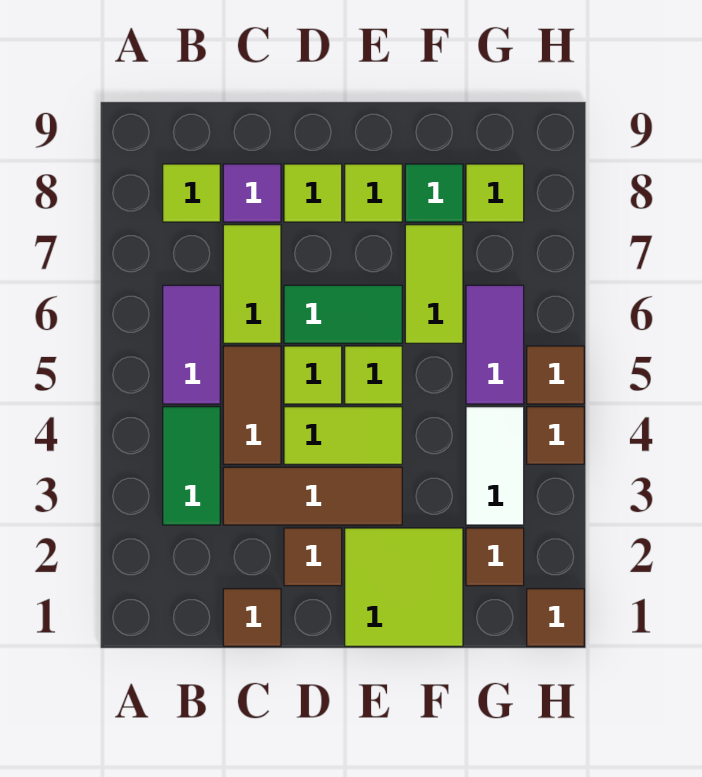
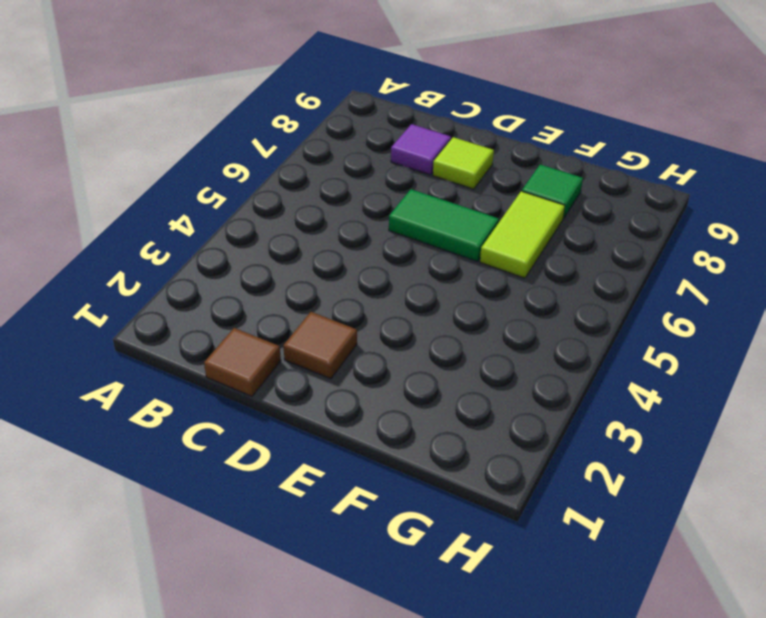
none -> green tile B3:B4 level 1
none -> purple tile B5:B6 level 1
none -> lime tile B8 level 1

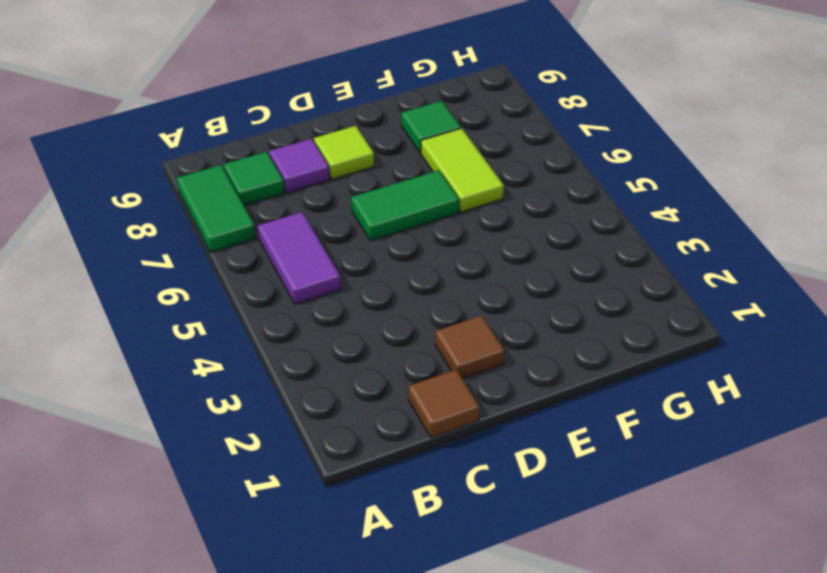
green tile A7:A8 level 1 -> green tile B3:B4 level 1
green tile B8 level 1 -> lime tile B8 level 1
none -> brown tile C3:E3 level 1
none -> brown tile C4:C5 level 1
none -> lime tile C6:C7 level 1

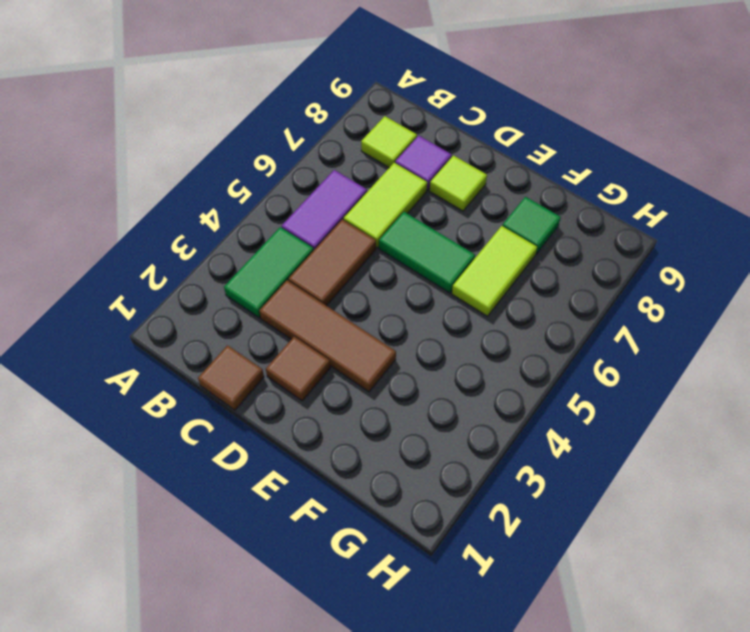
none -> lime tile D4:E4 level 1
none -> lime tile D5 level 1
none -> lime tile E1:F2 level 1

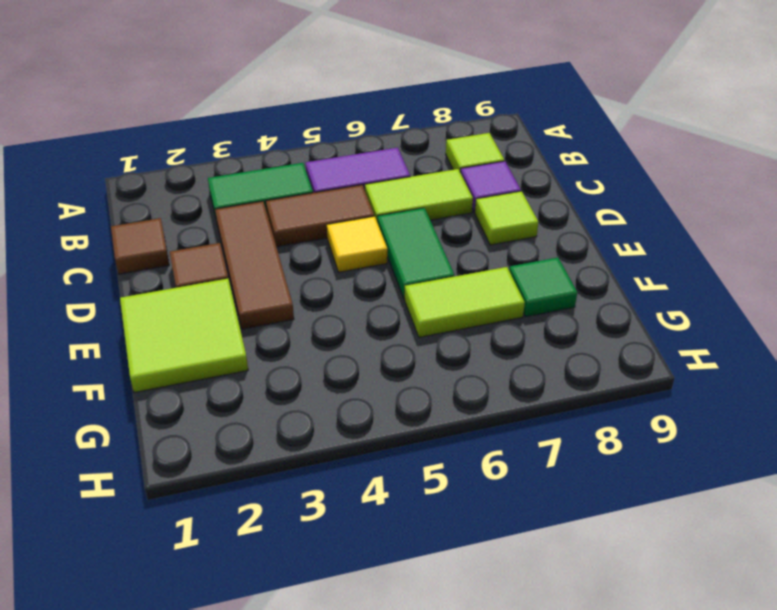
yellow tile D5 level 1 -> lime tile D5 level 1
none -> lime tile D4:E4 level 1
none -> lime tile E5 level 1
none -> lime tile E8 level 1

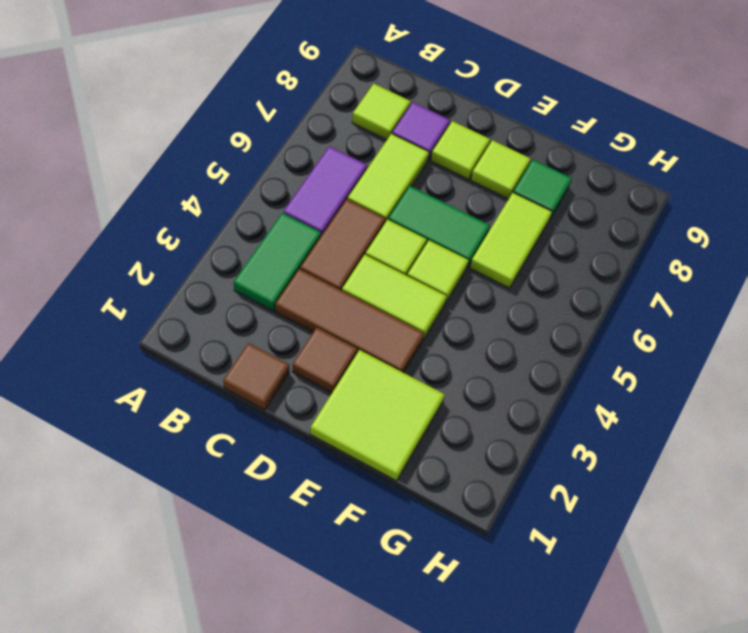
none -> brown tile G2 level 1
none -> white tile G3:G4 level 1
none -> purple tile G5:G6 level 1

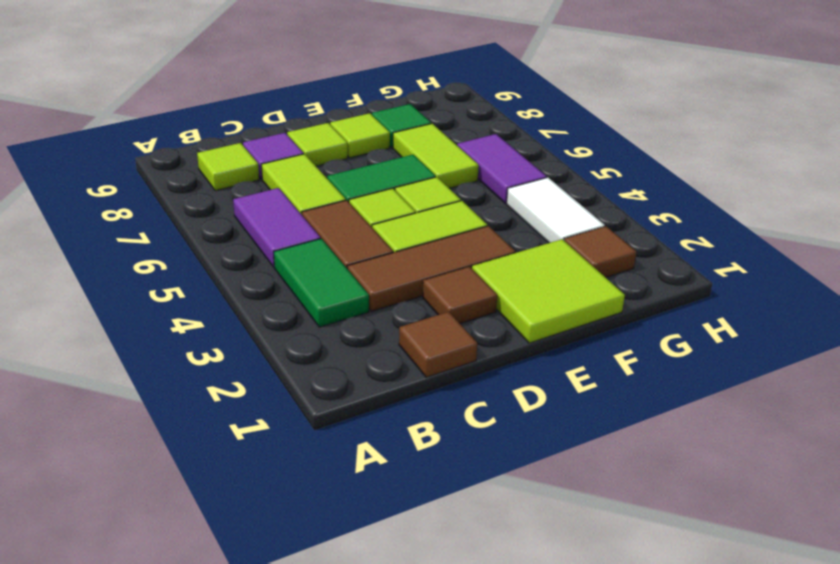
none -> lime tile G8 level 1
none -> brown tile H1 level 1
none -> brown tile H4 level 1

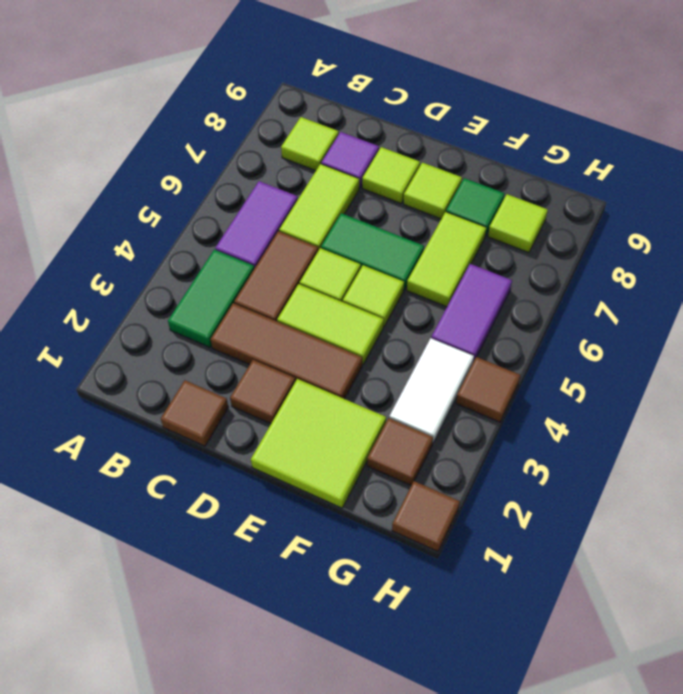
none -> brown tile H5 level 1

